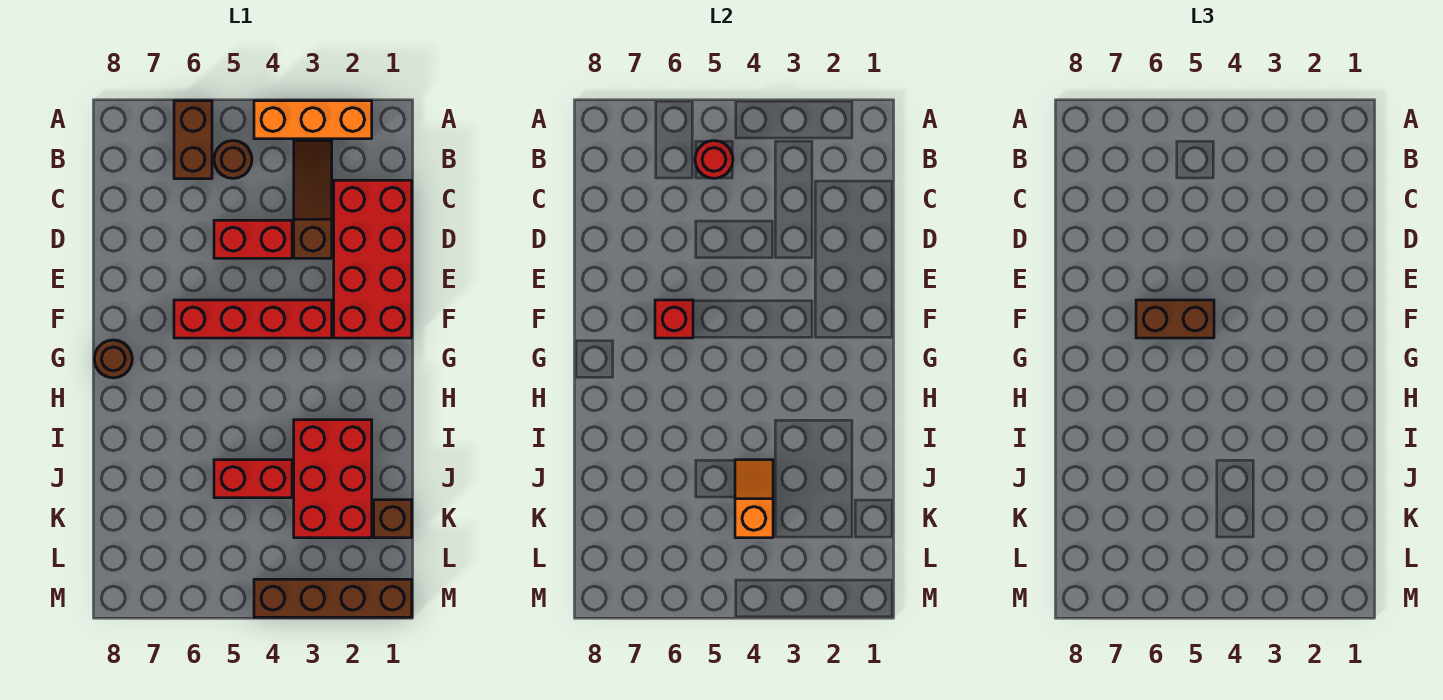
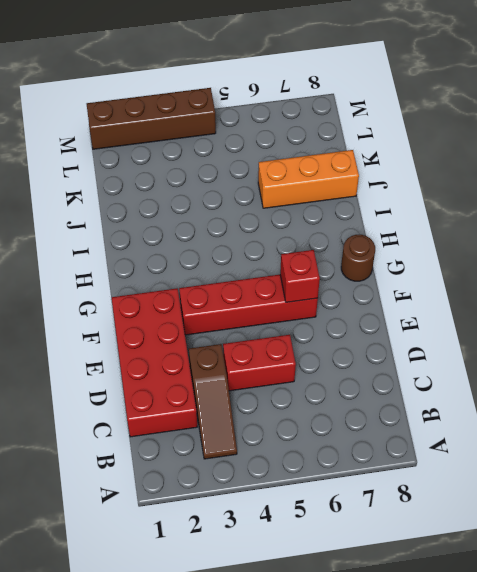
orange brick J6:J8 level 1 -> orange brick A2:A4 level 1
none -> brown brick A6:B6 level 1
none -> brown round brick B5 level 1
none -> red brick I2:K3 level 1

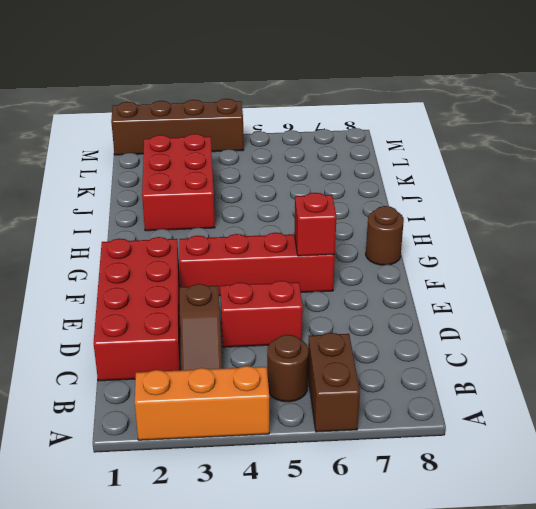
none -> red brick J4:J5 level 1
none -> brown brick K1 level 1
none -> red round brick B5 level 2

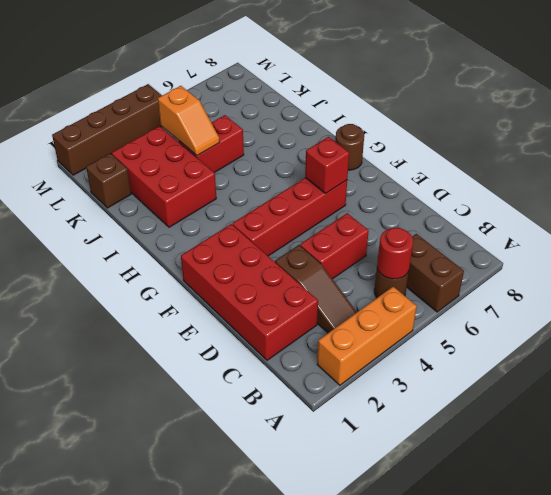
none -> brown brick F5:F6 level 3

